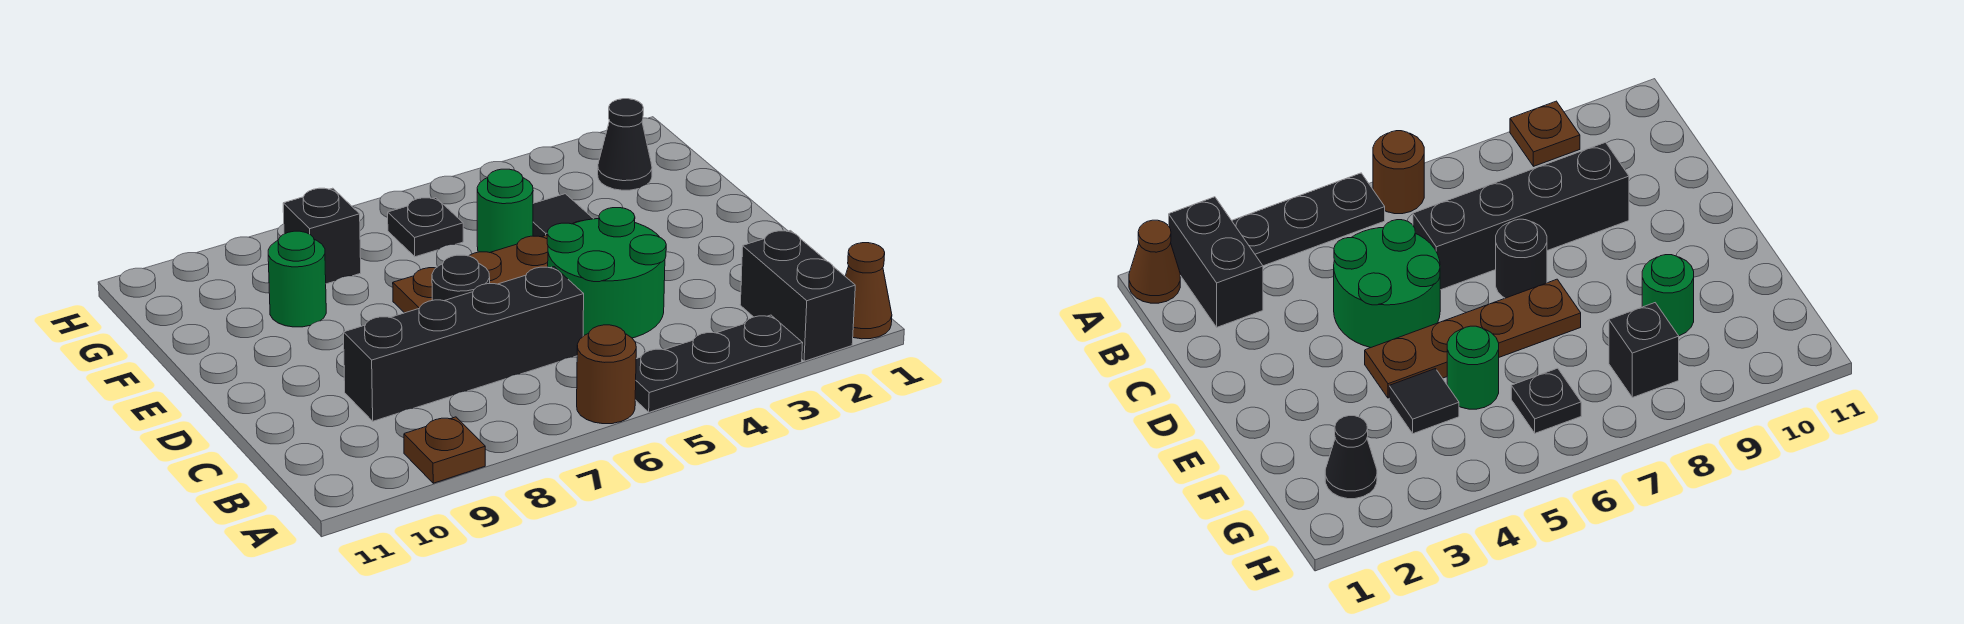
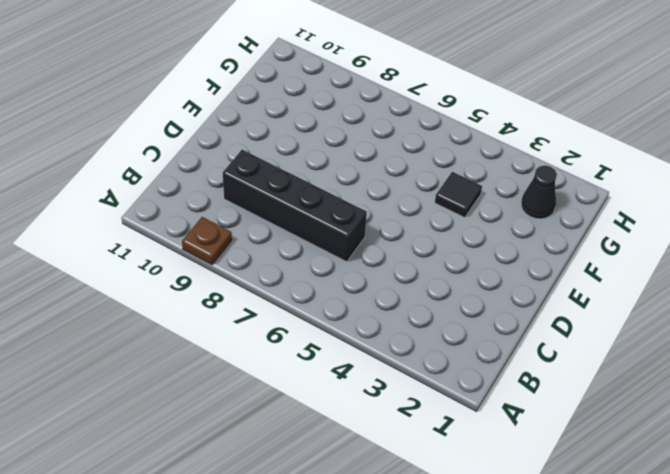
none -> brown cone A1 level 1
none -> black brick A2:B2 level 1
none -> black plate A3:A5 level 1

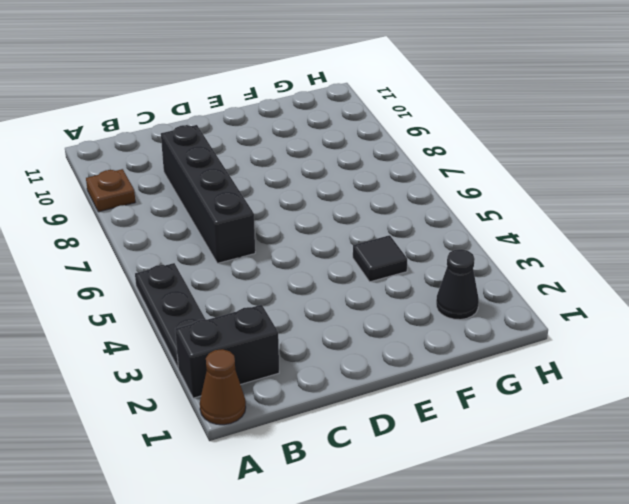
none -> brown round brick A6 level 1
none -> green round brick C4:D5 level 1
none -> black round brick D7 level 1

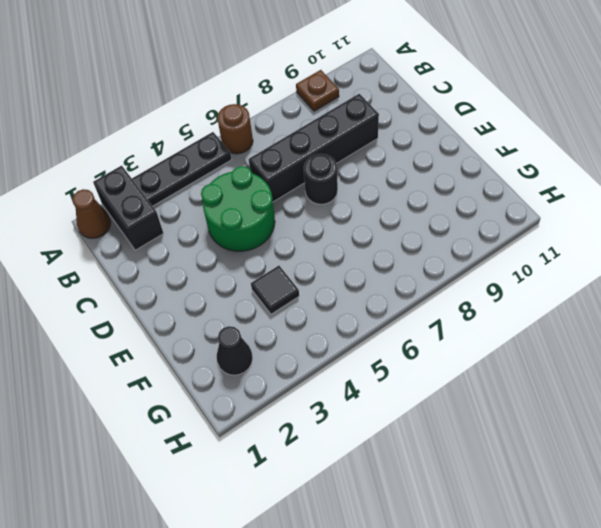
none -> brown plate E4:E7 level 1
none -> green round brick F5 level 1
none -> green round brick F9 level 1

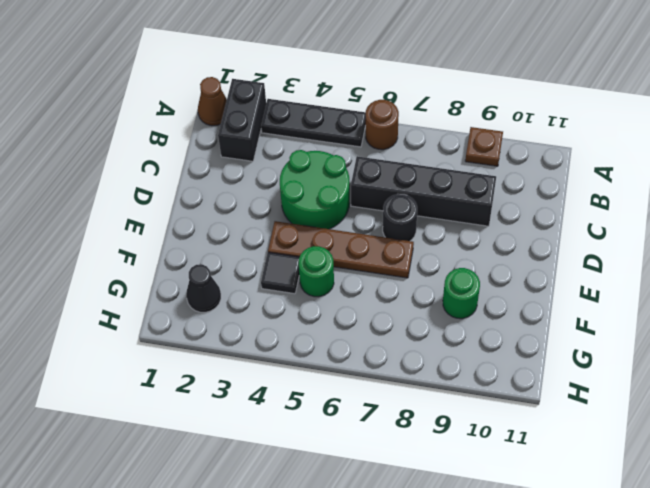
none -> black plate G6 level 1
none -> black brick G8 level 1

